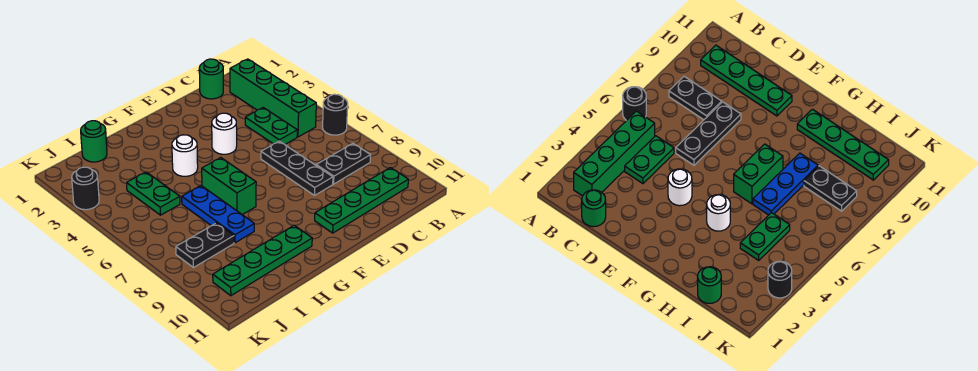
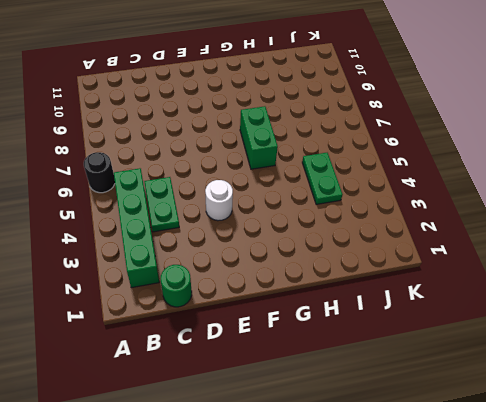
none -> black plate B8:C8 level 1
none -> green plate B10:E10 level 1
none -> black plate D6:D8 level 1

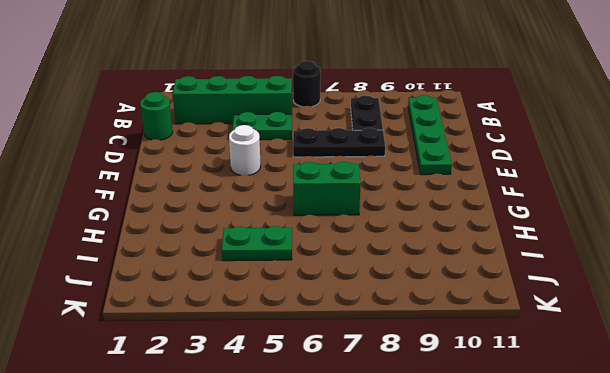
none -> white round brick G4 level 1
none -> green plate G10:J10 level 1
none -> blue plate H6:H8 level 1

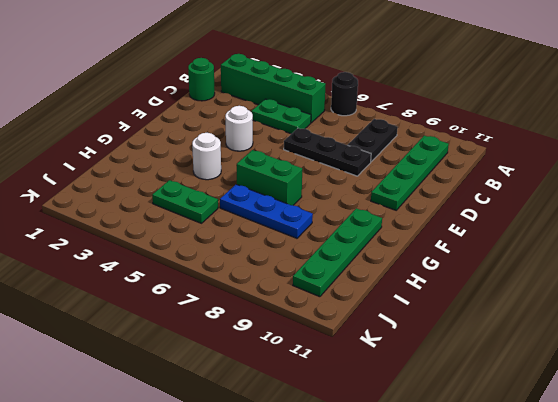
none -> green round brick I1 level 1
none -> black plate I8:J8 level 1
none -> black round brick K3 level 1

